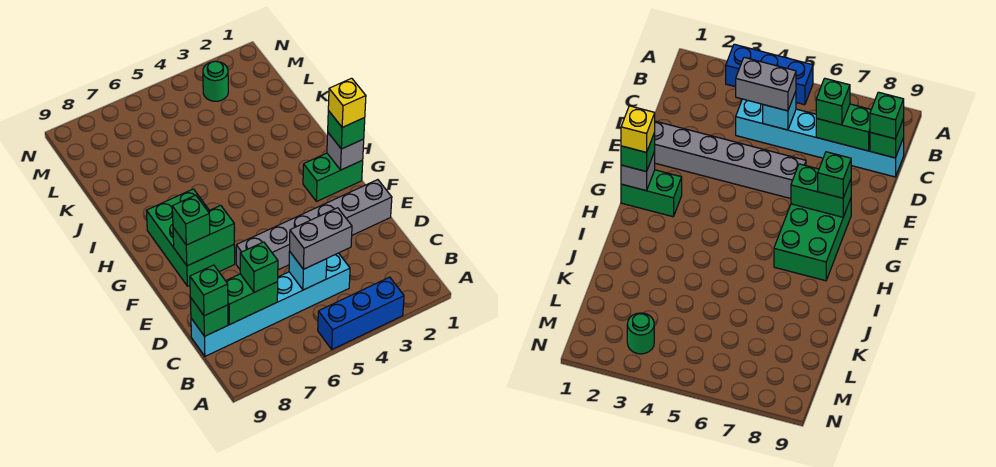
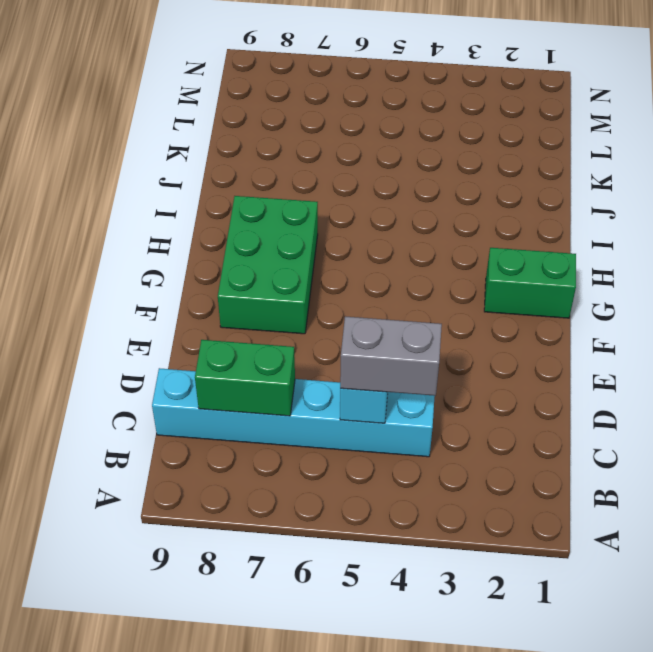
none -> blue brick A3:A5 level 1
none -> grey brick E1:E6 level 1
none -> green round brick M3 level 1

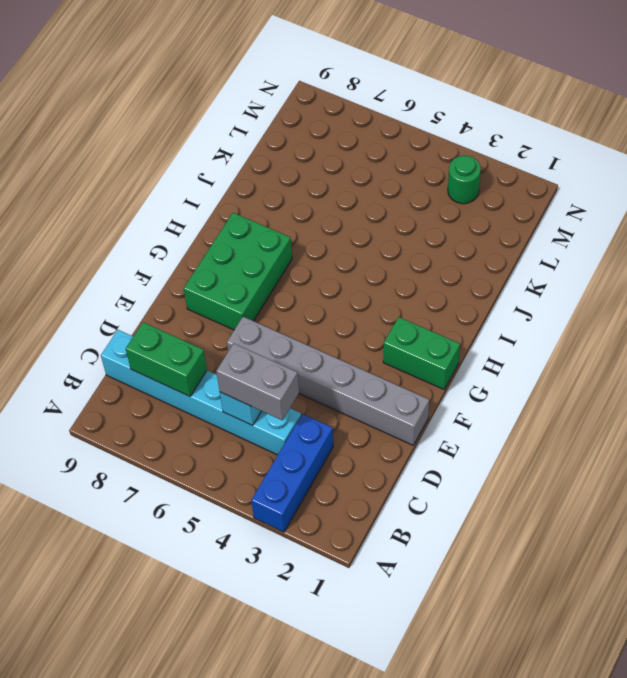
blue brick A3:C3 level 1 -> blue brick A3:A5 level 1
none -> green brick C9 level 2
none -> green brick F7:F8 level 2
none -> grey brick G1 level 2

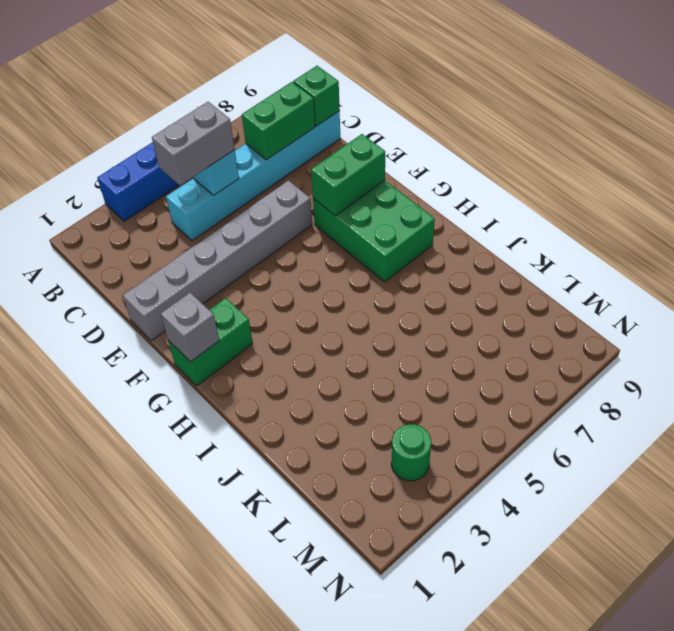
none -> green brick C7 level 3
none -> green brick C9 level 3
none -> green brick F8 level 3

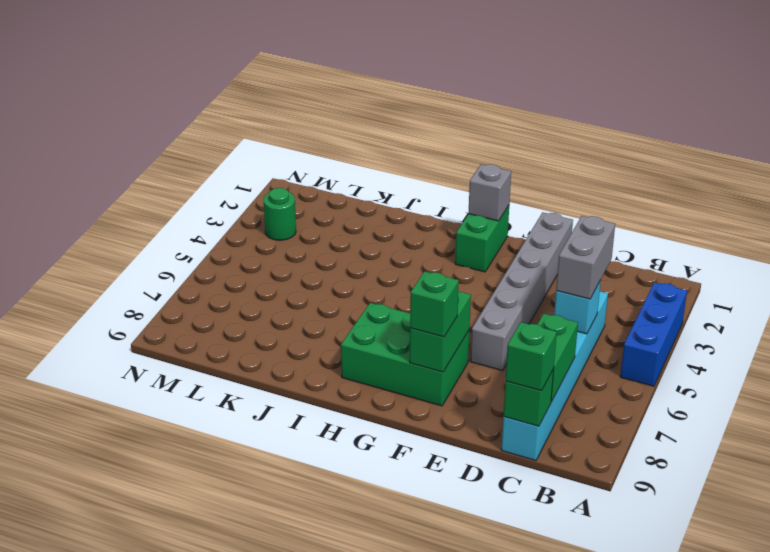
none -> green brick C7 level 3
none -> green brick G1 level 3
none -> yellow brick G1 level 4

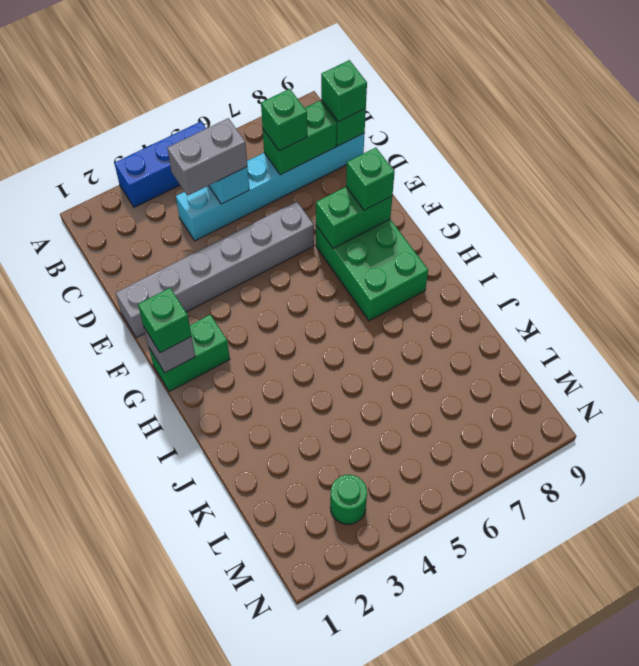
none -> yellow brick G1 level 4

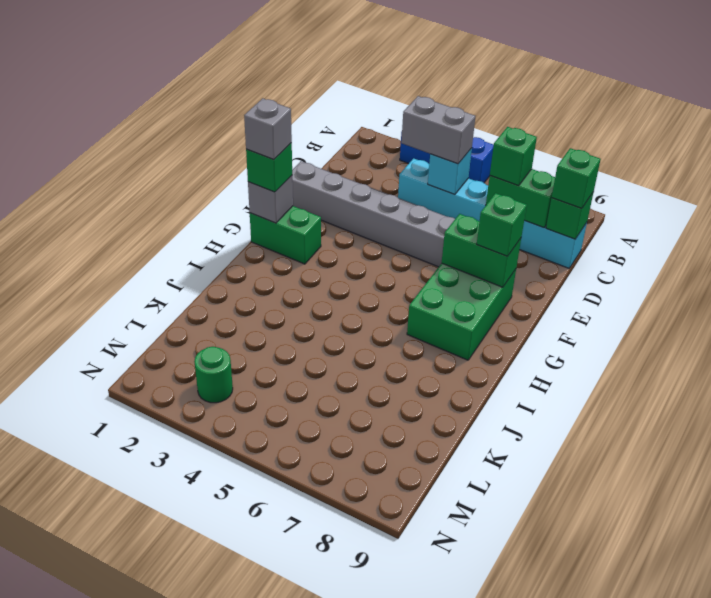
grey brick G1 level 4 -> yellow brick G1 level 4

